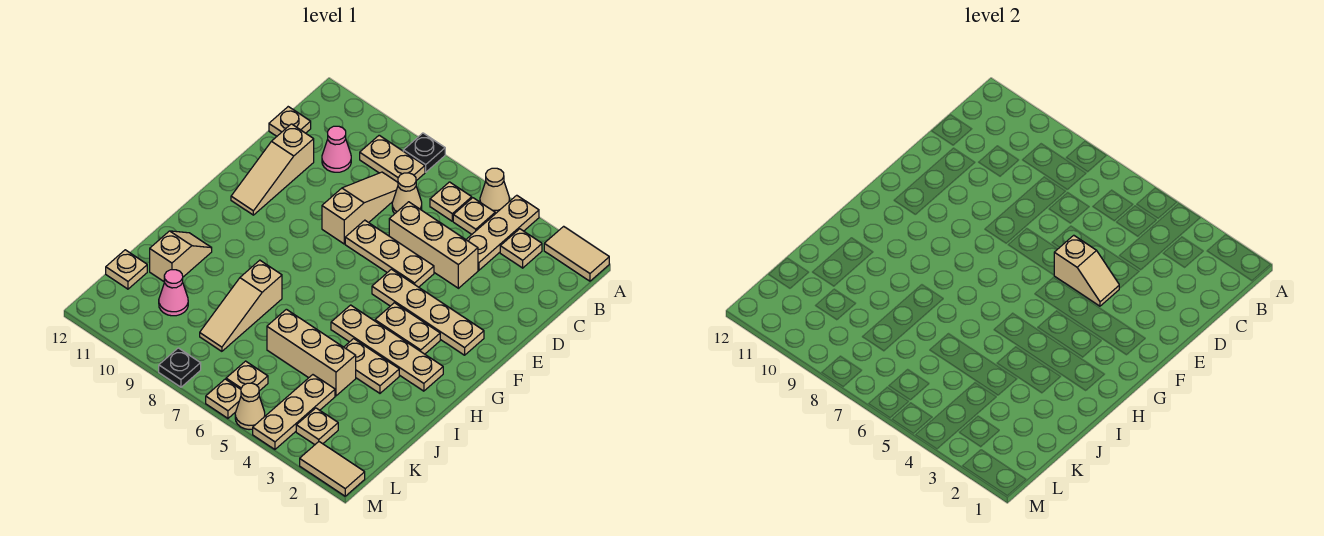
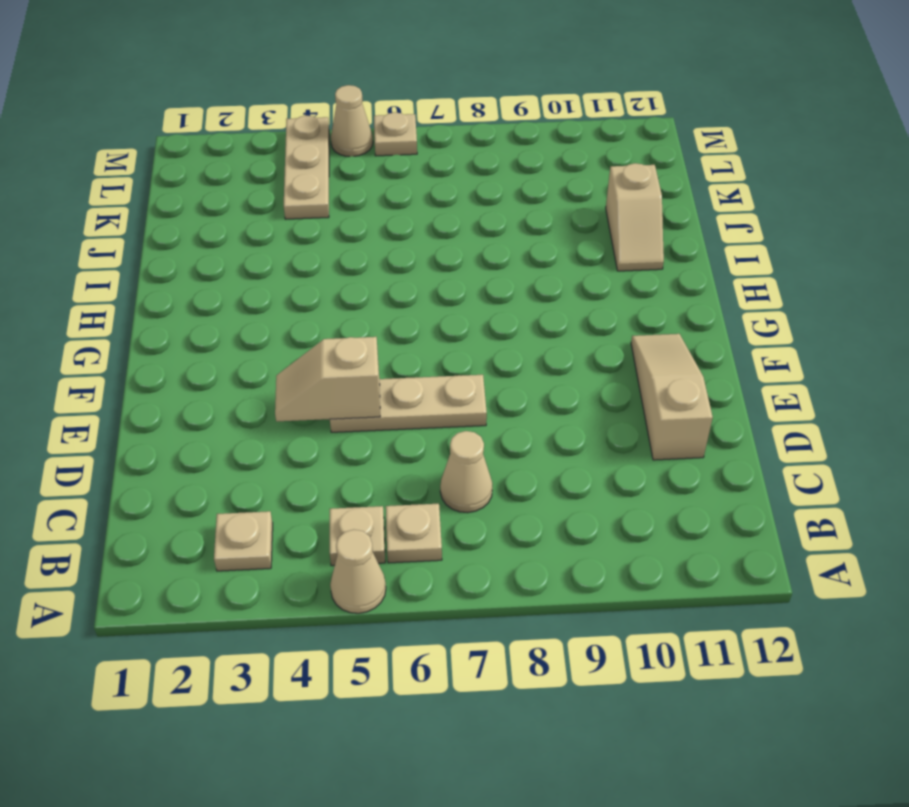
none -> tan tile A1:A2 level 1
none -> tan plate A4:C4 level 1
none -> black plate A8 level 1
none -> tan plate B8:B9 level 1

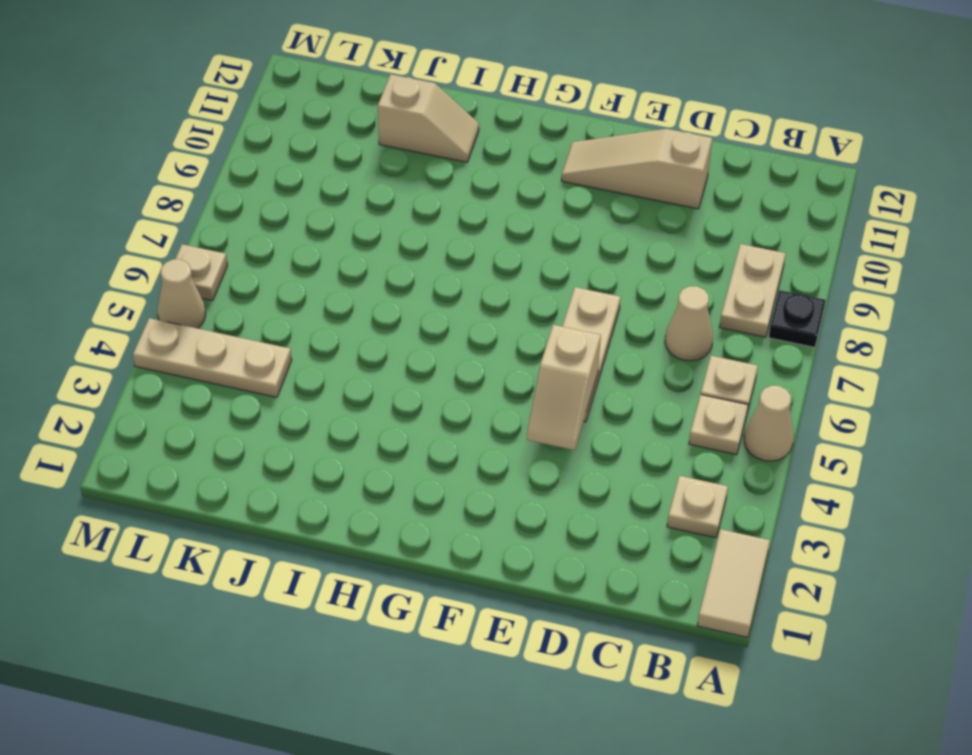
none -> tan plate A4:C4 level 1
none -> tan slope C8:E8 level 1 top E
none -> pink cone C10 level 1
none -> tan plate C12 level 1

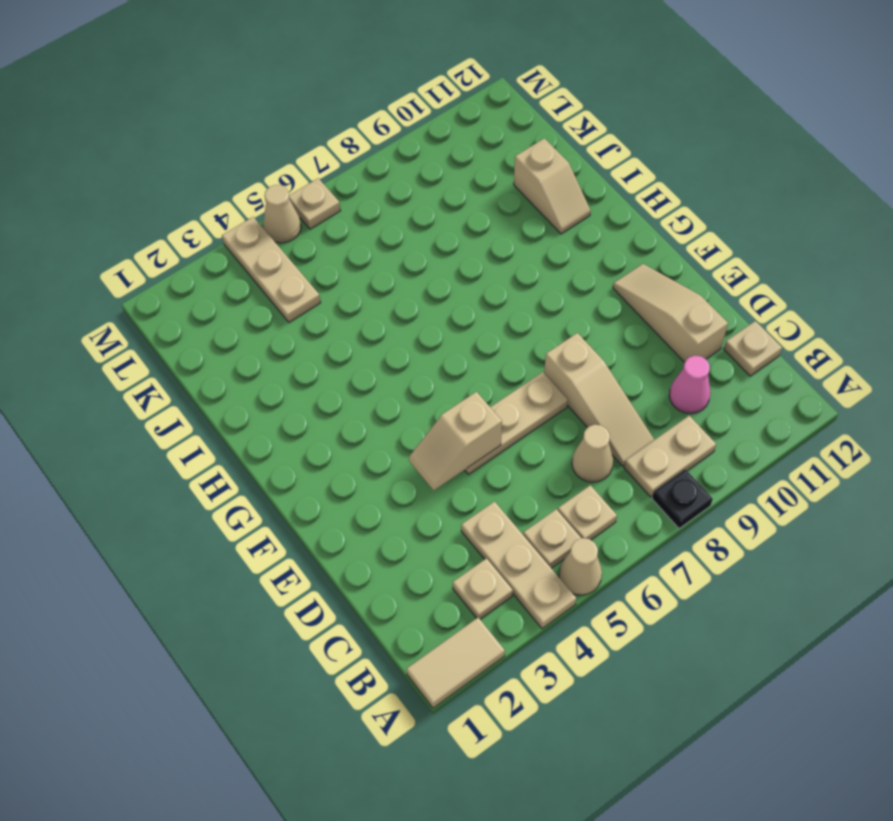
none -> tan brick D4:D6 level 1
none -> tan plate F2:F5 level 1
none -> tan plate G3:G4 level 1
none -> tan plate H2:H5 level 1

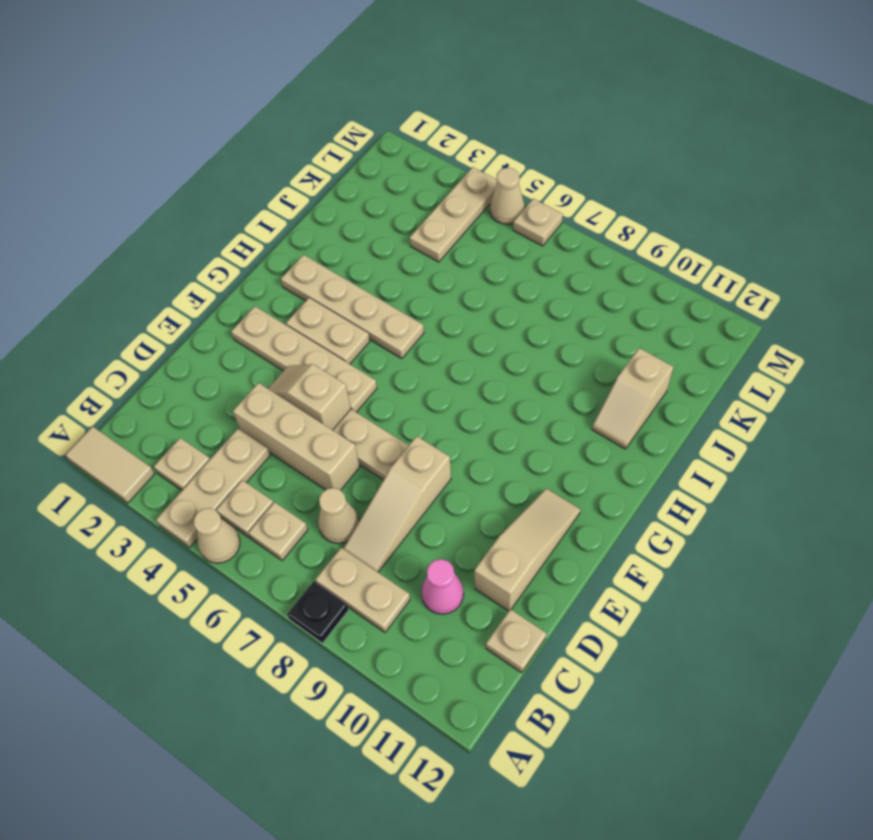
none -> tan plate I3:I4 level 1
none -> tan slope I8:K8 level 1 top I
none -> tan brick J4:J6 level 1
none -> pink cone K10 level 1

